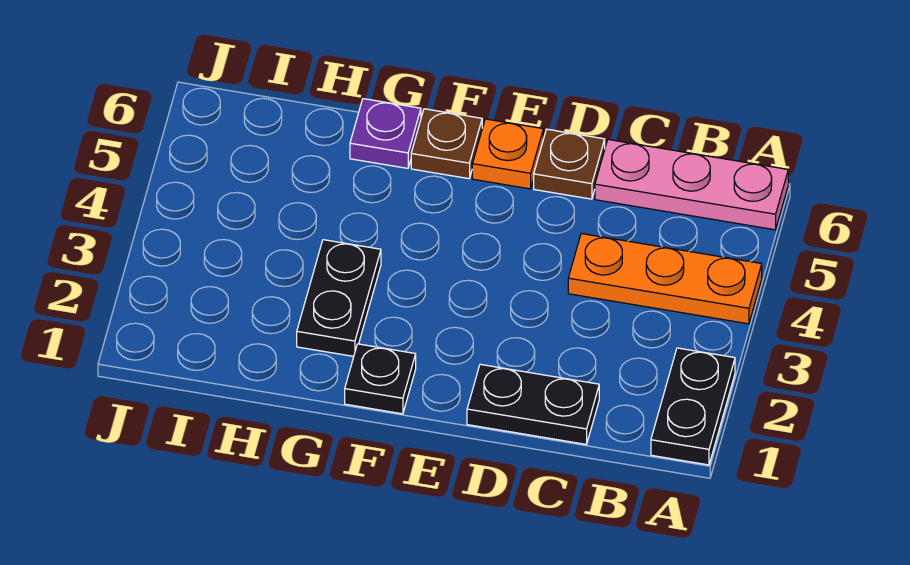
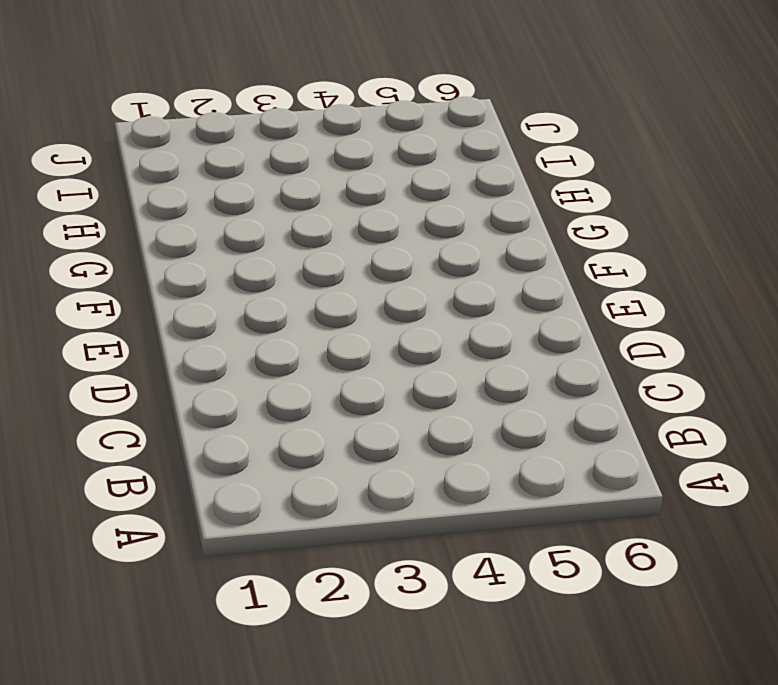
none -> black plate A1:A2 level 1
none -> orange plate A4:C4 level 1

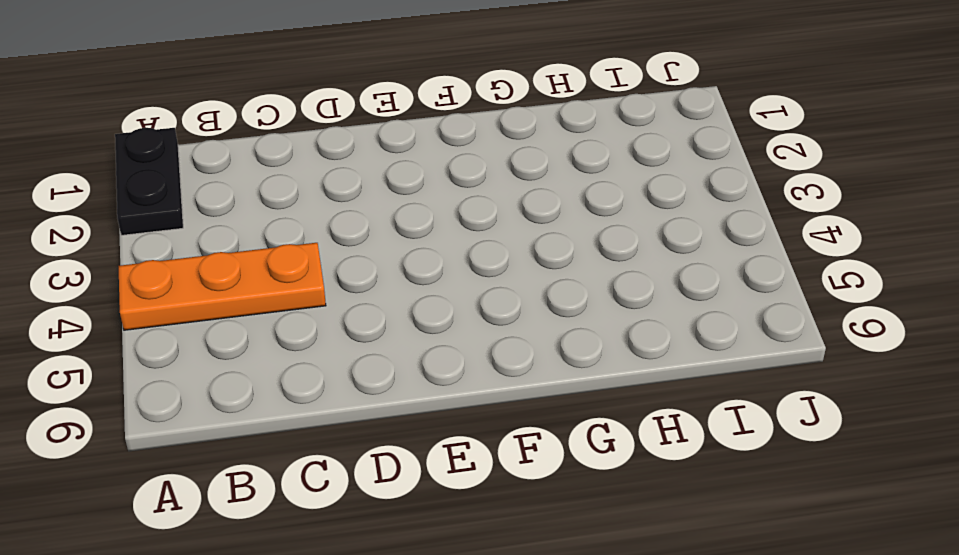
none -> pink plate A6:C6 level 1
none -> black plate C1:D1 level 1

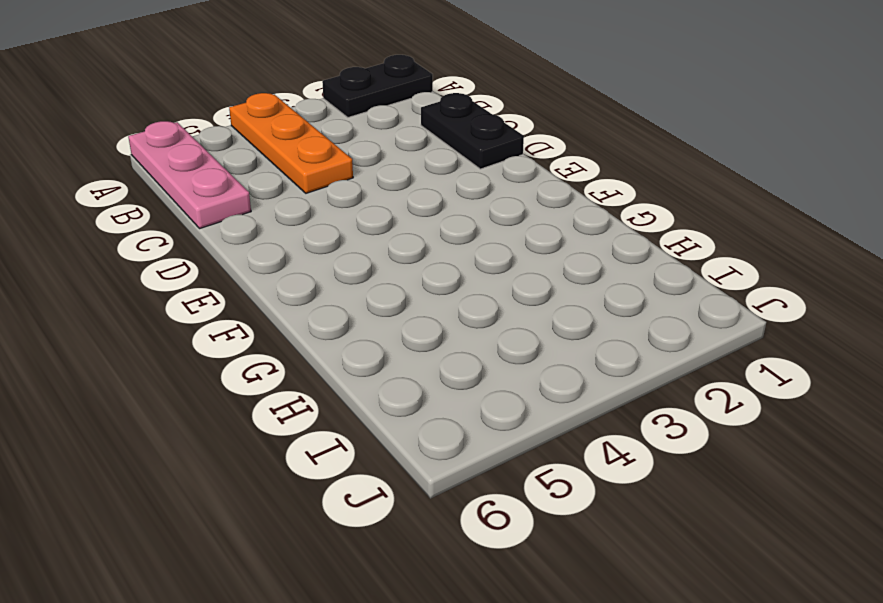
none -> brown plate D6 level 1
none -> orange plate E6 level 1

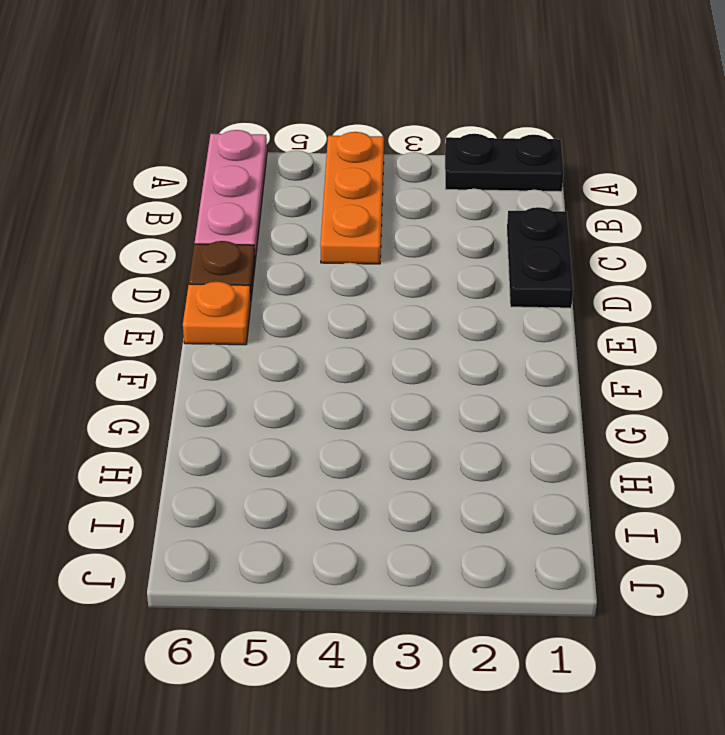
none -> black plate F1 level 1
none -> brown plate F6 level 1

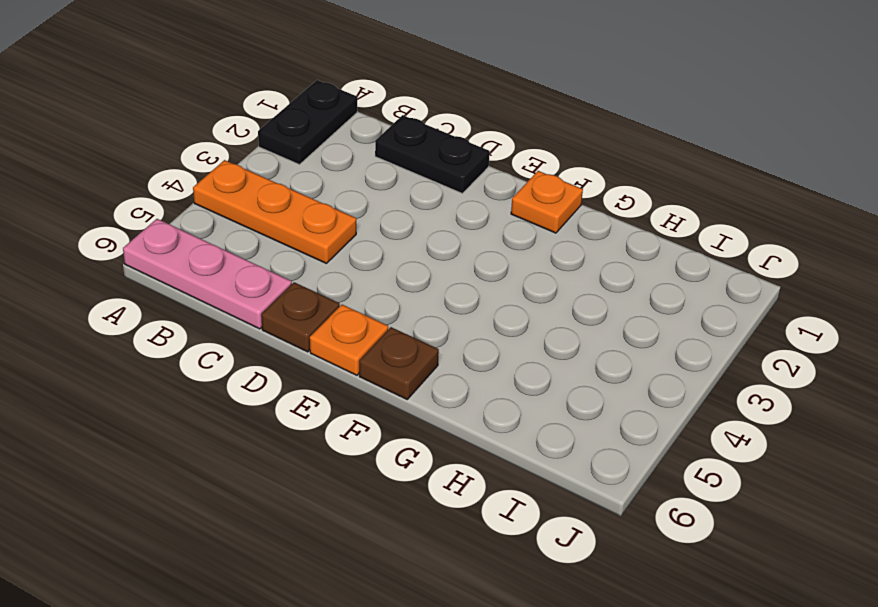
orange plate F1 level 1 -> black plate F1 level 1
none -> black plate G2:G3 level 1
none -> purple plate G6 level 1

